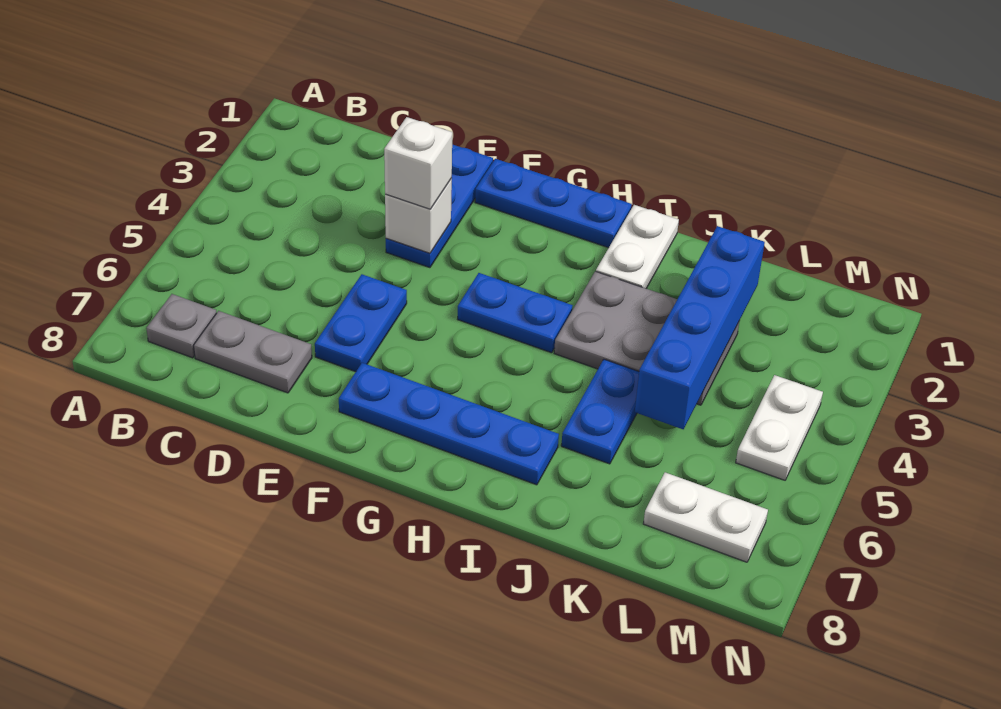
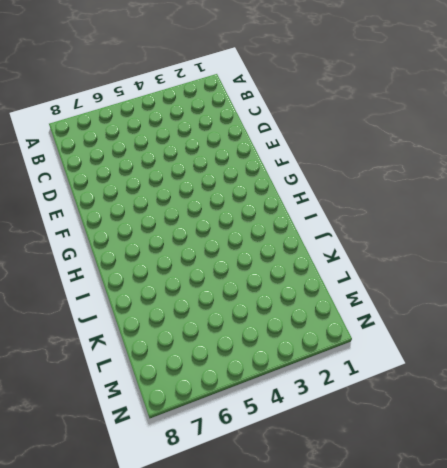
none -> grey plate B7 level 1
none -> grey plate C7:D7 level 1
none -> blue plate E1:E3 level 1

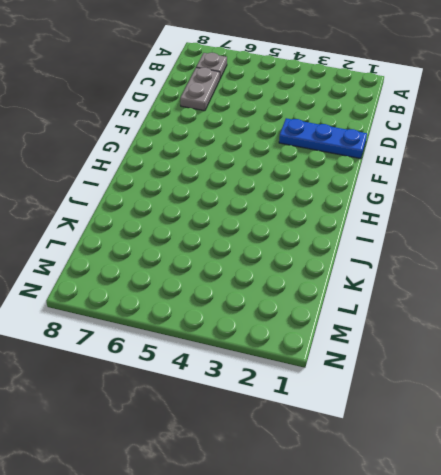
none -> blue plate E5:E6 level 1
none -> blue plate F1:H1 level 1
none -> blue plate F7:I7 level 1

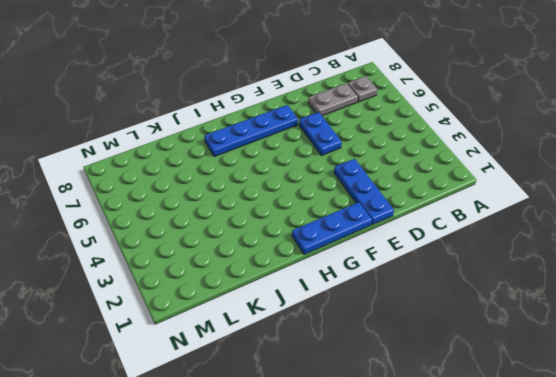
none -> blue plate G4:H4 level 1
none -> white plate I1:I2 level 1
none -> grey plate I3:K4 level 1

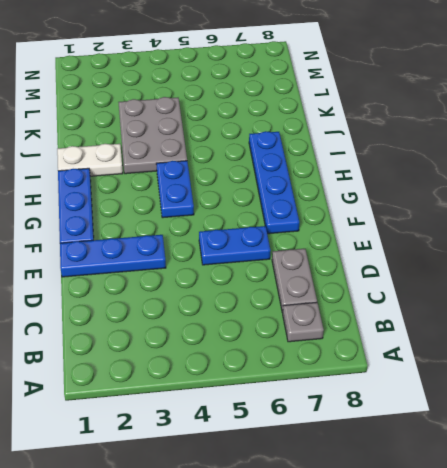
none -> blue plate J5:J6 level 1
none -> white plate L7:M7 level 1
none -> white plate M4:M5 level 1

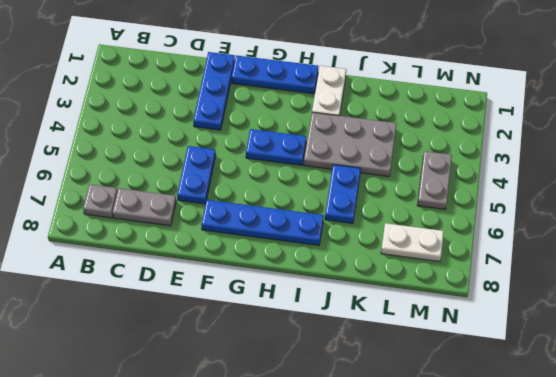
grey plate M4:M5 level 1 -> white plate M4:M5 level 1
none -> white brick E3 level 2
none -> blue brick K2:K5 level 2
none -> white brick E3 level 3

